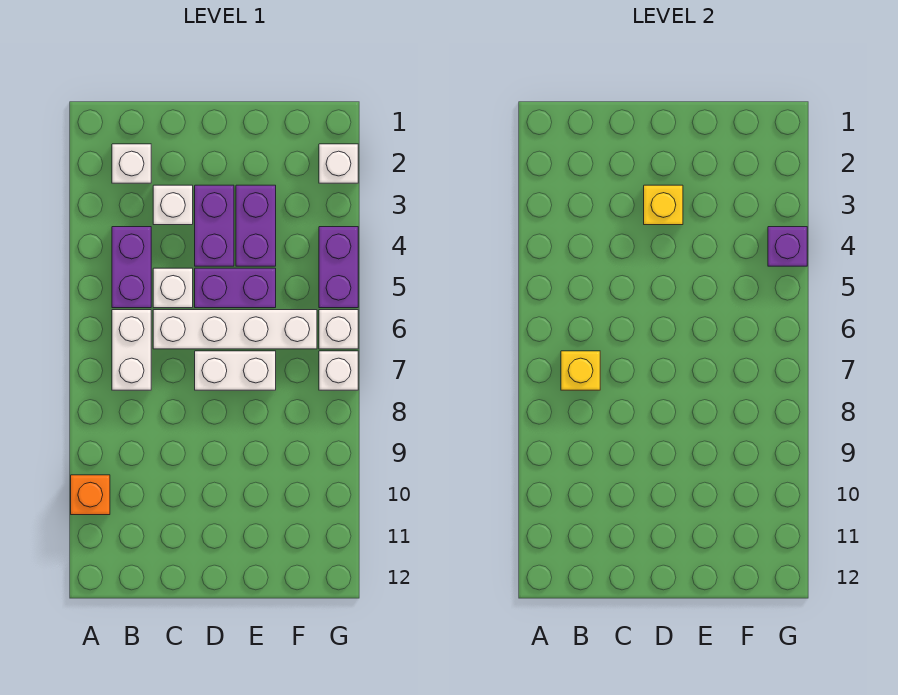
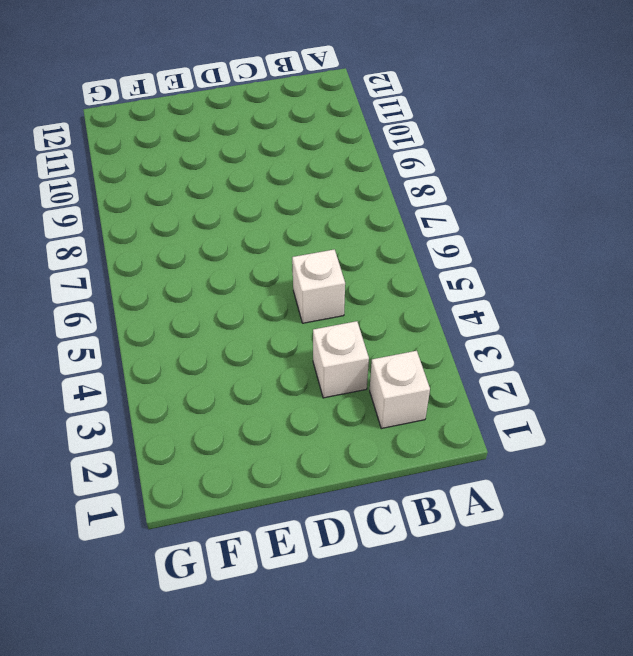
none -> orange brick A10 level 1
none -> purple brick B4:B5 level 1
none -> white brick B6:B7 level 1

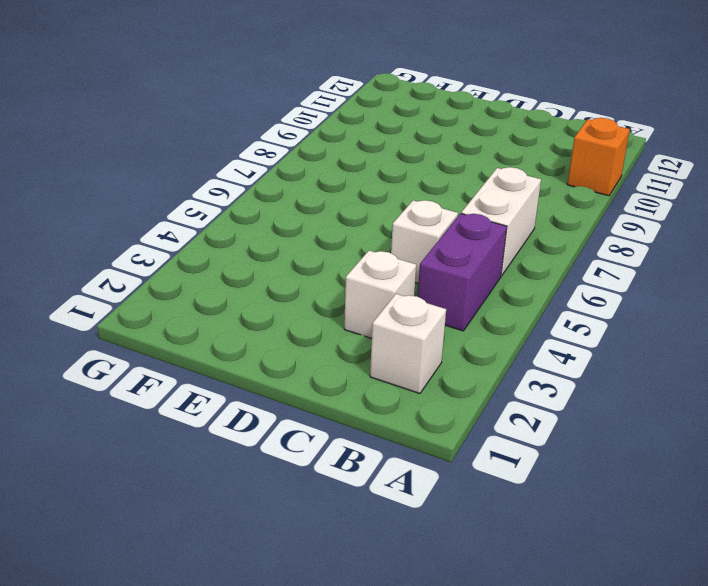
none -> white brick C6:F6 level 1
none -> purple brick D3:D4 level 1
none -> purple brick D5:E5 level 1

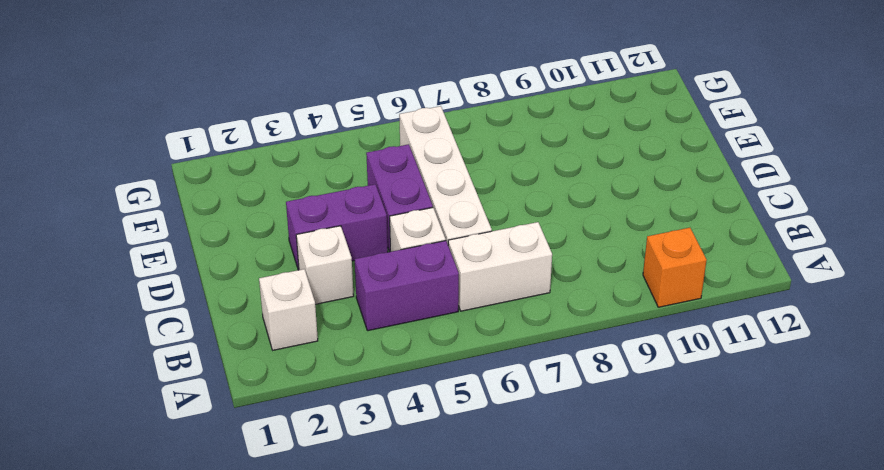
none -> white brick D7:E7 level 1
none -> purple brick E3:E4 level 1
none -> white brick G2 level 1

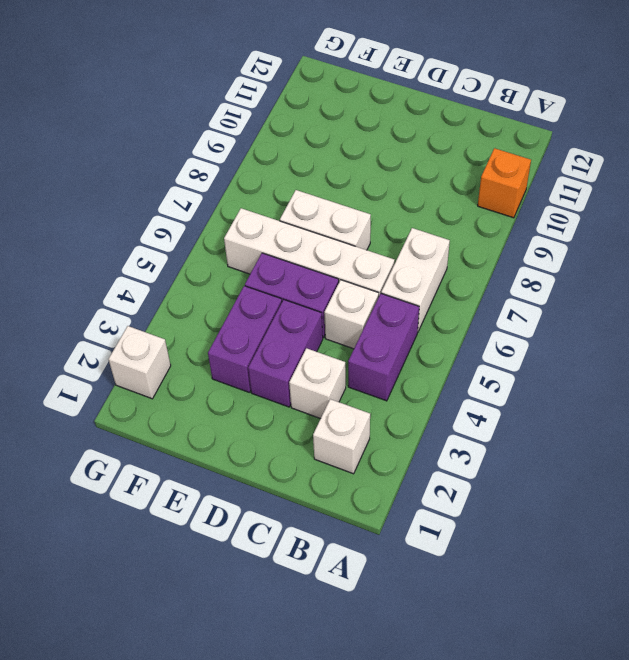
none -> purple brick G4:G5 level 1
none -> white brick G6 level 1
none -> white brick G7 level 1

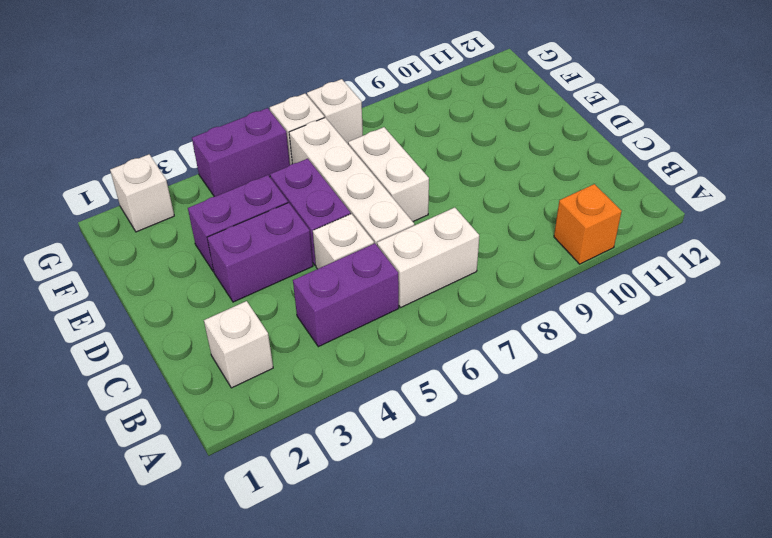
none -> white brick C3 level 1
none -> yellow brick B7 level 2
none -> yellow brick D3 level 2

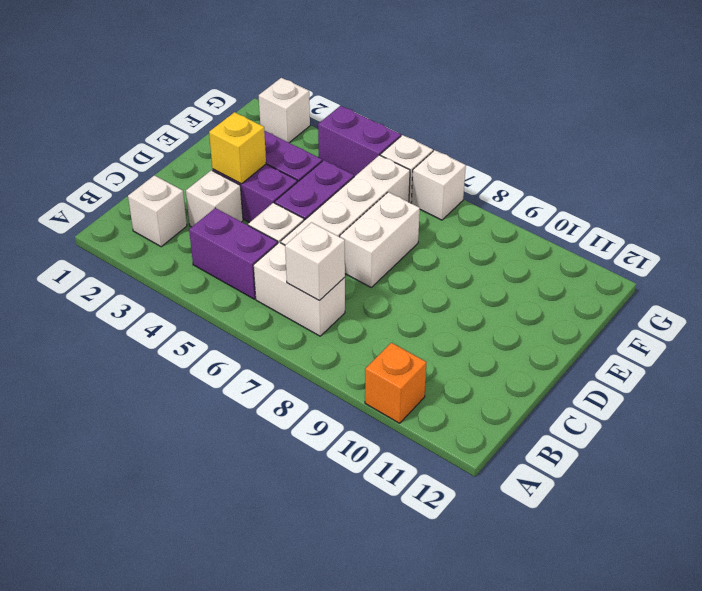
white brick B7 level 2 -> yellow brick B7 level 2
none -> purple brick G4 level 2

